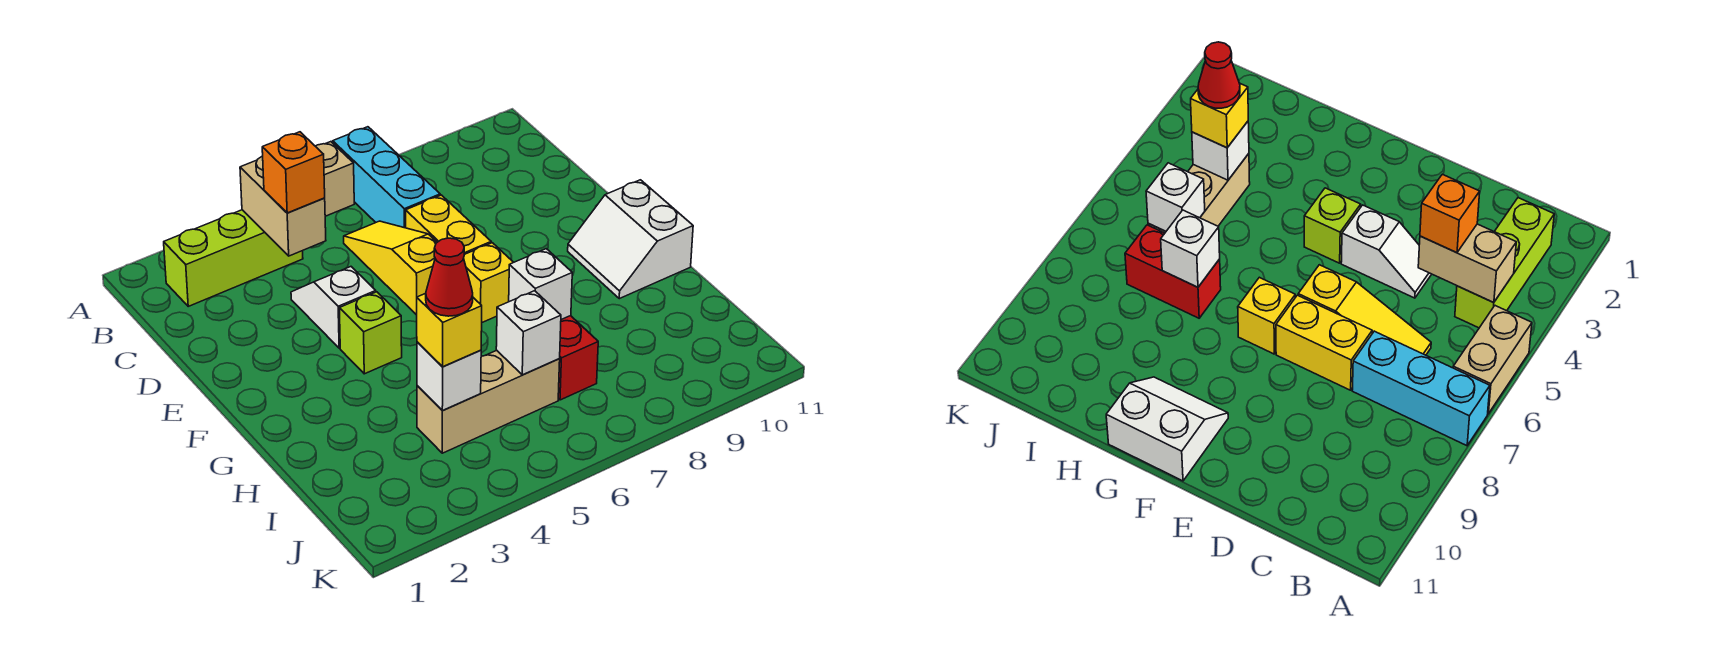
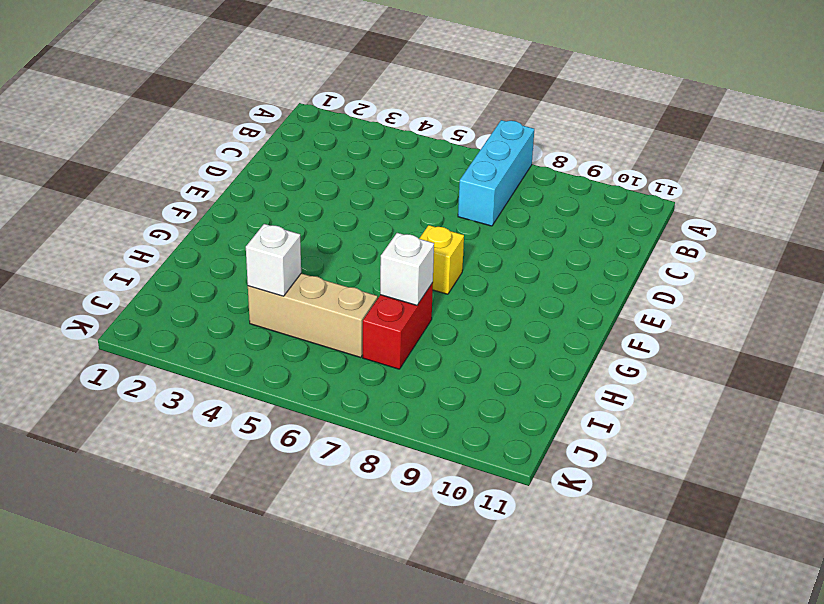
none -> tan brick A5:A6 level 1
none -> lime brick B2:B4 level 1
none -> yellow slope C6:E6 level 1 top E

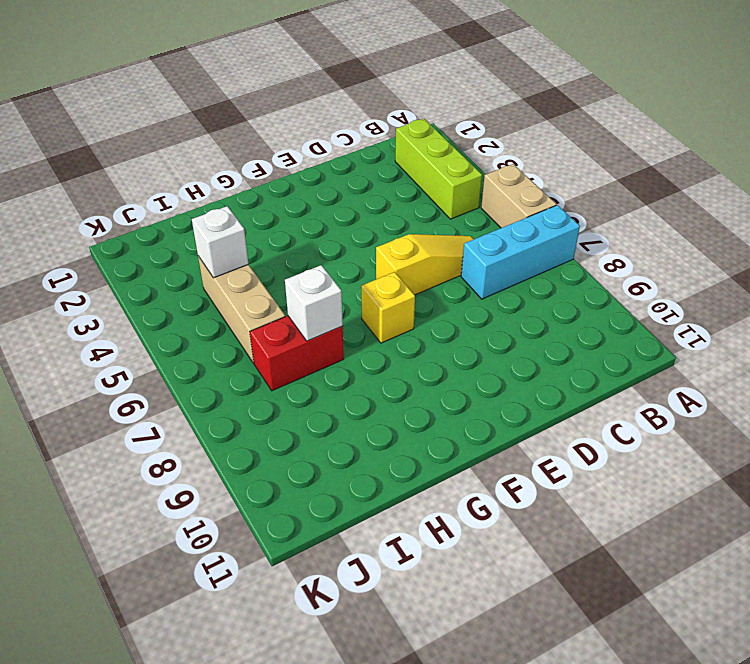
none -> white slope D4:E4 level 1 top E
none -> yellow brick D7:E7 level 1
none -> lime brick F4 level 1

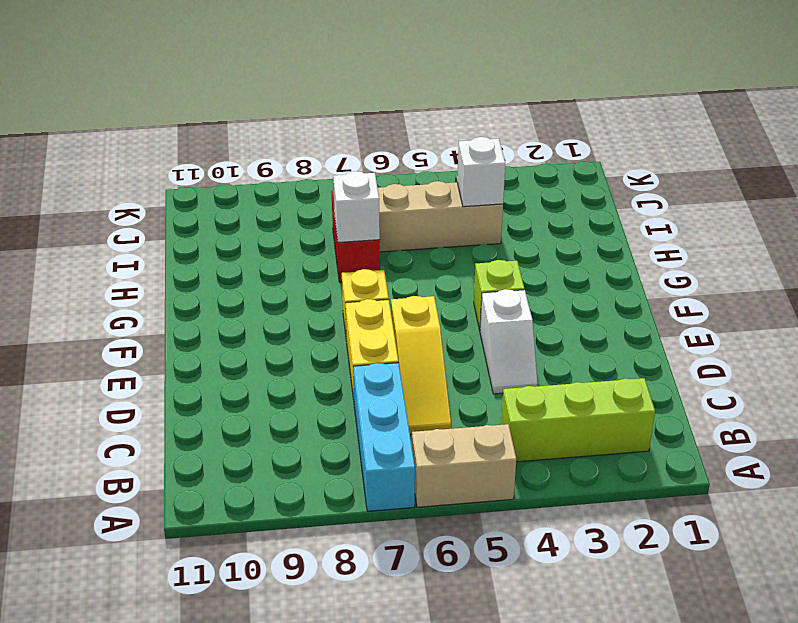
none -> white slope F10:G11 level 1 top 11
none -> tan brick B4:C4 level 2
none -> white brick I6 level 2

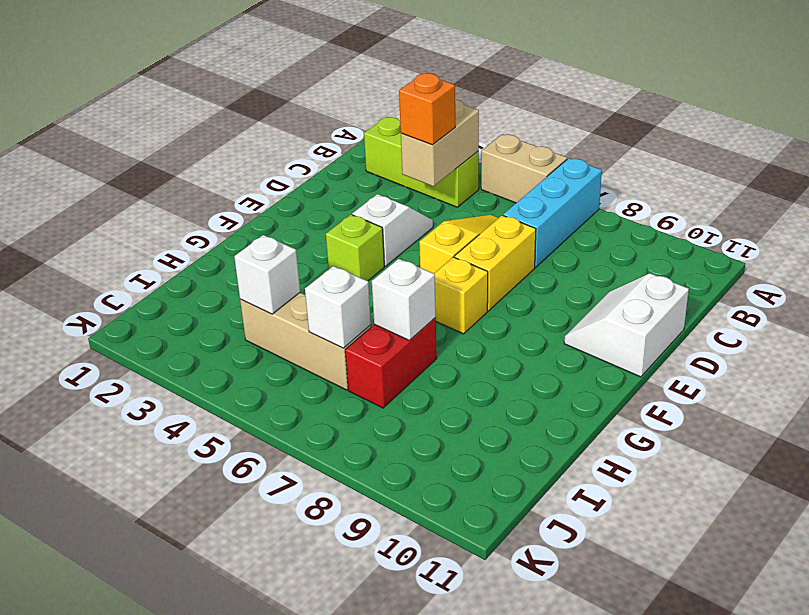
white slope D10:E11 level 1 top 11 -> white slope F10:G11 level 1 top 11
none -> yellow brick I4 level 3
none -> red cone I4 level 4

